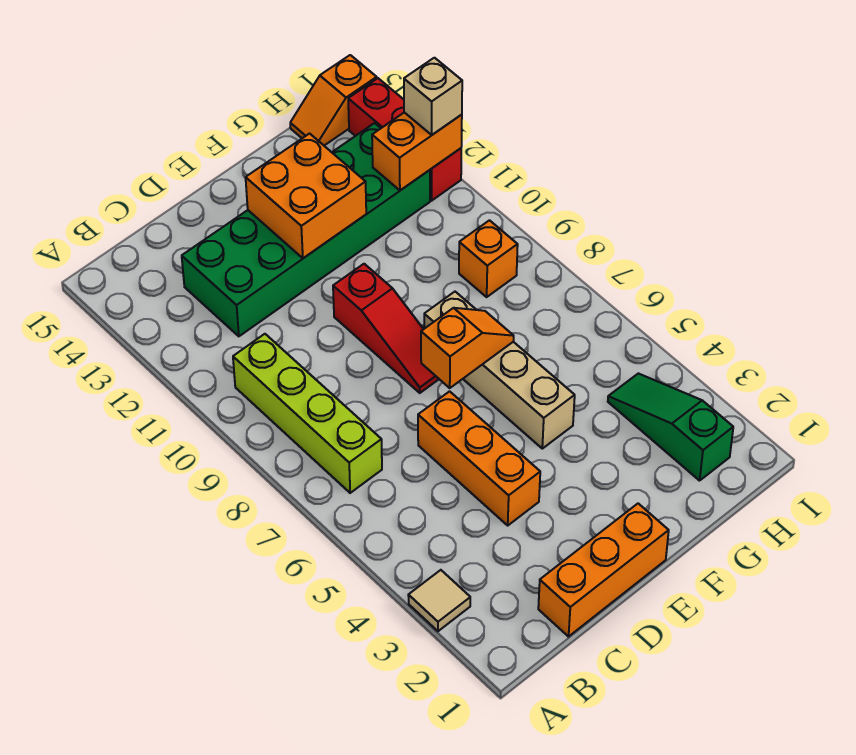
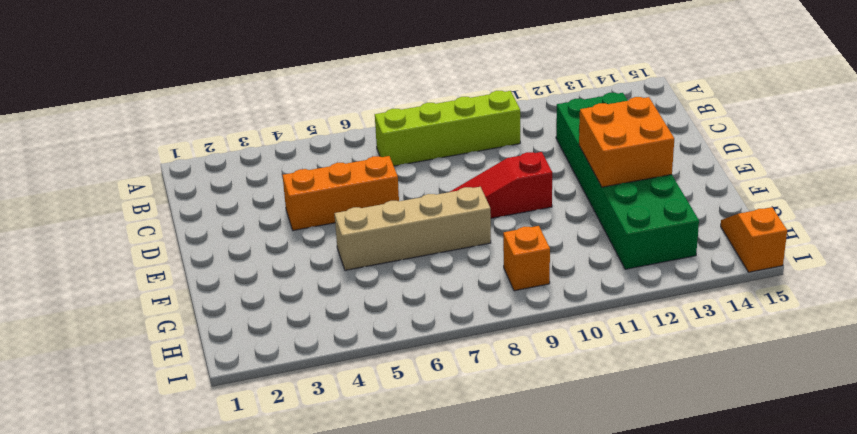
none -> tan tile A3 level 1
none -> orange brick C1:E1 level 1
none -> green slope H2:H4 level 1 top 2

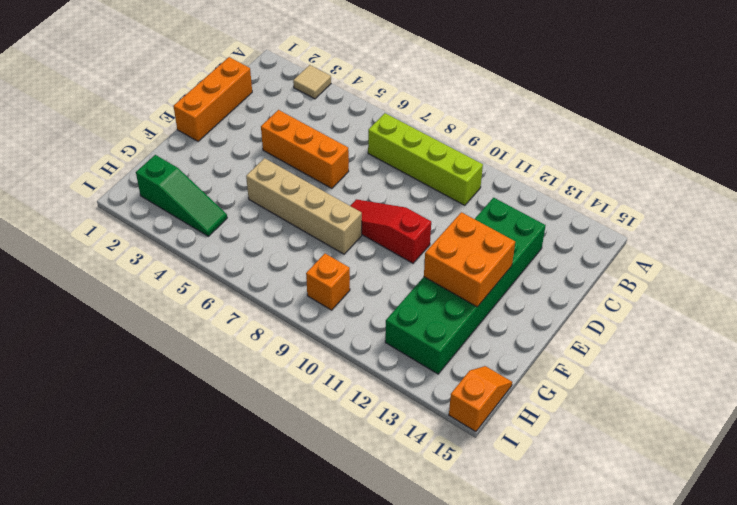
none -> red brick I12:I14 level 1
none -> orange slope E7:F7 level 2 top E
none -> orange brick H12:I12 level 2

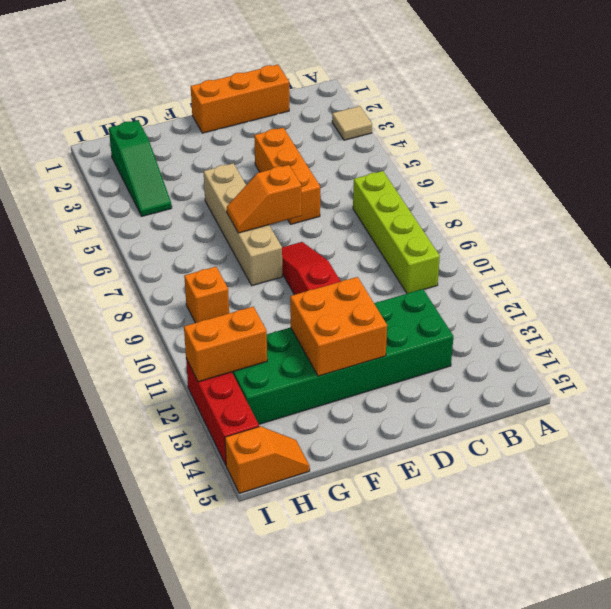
none -> tan brick I12 level 3

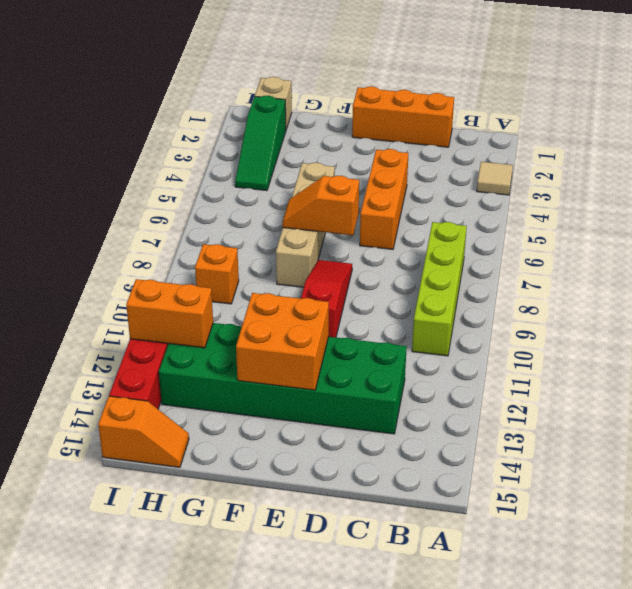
tan brick H1 level 1 -> tan brick I12 level 3

